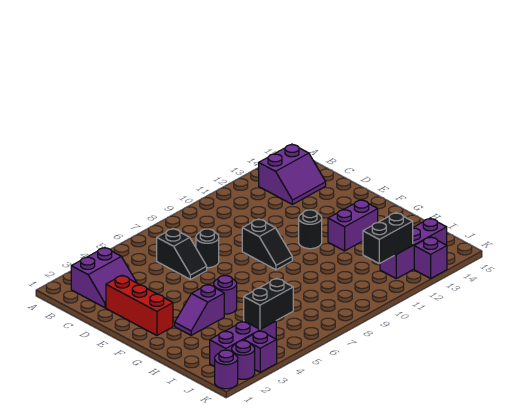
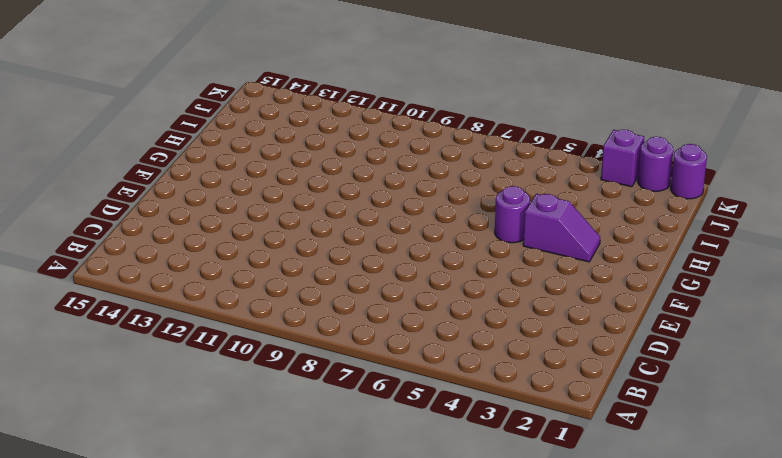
none -> purple slope B2:C3 level 1 top B
none -> purple slope B13:C14 level 1 top B
none -> black slope C6:D6 level 1 top C

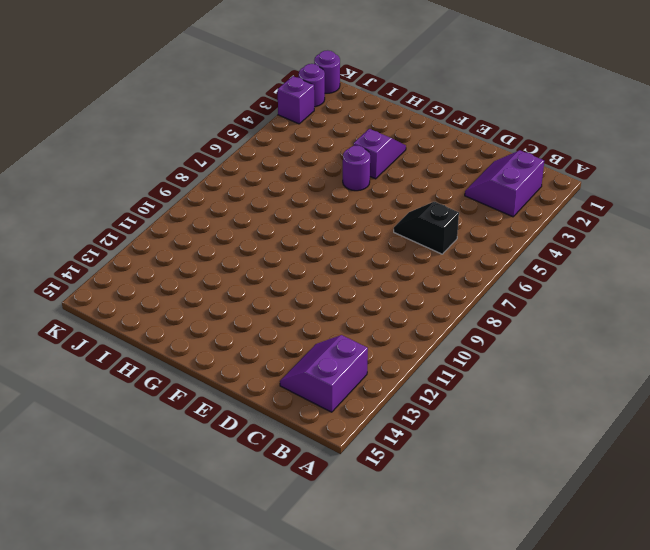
none -> red brick D2:F2 level 1
none -> black round brick D7 level 1
none -> black slope E9:F9 level 1 top E

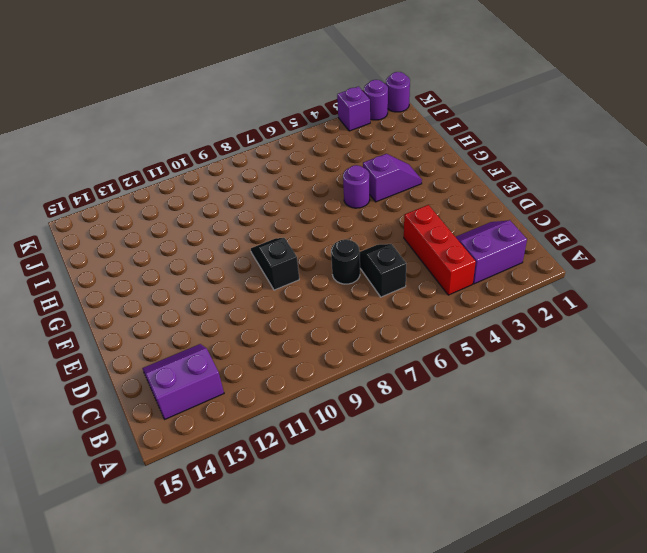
red brick B4:D4 level 1 -> red brick D2:F2 level 1
none -> black round brick F11 level 1
none -> purple brick G12:G13 level 1
none -> purple brick J2:J4 level 1

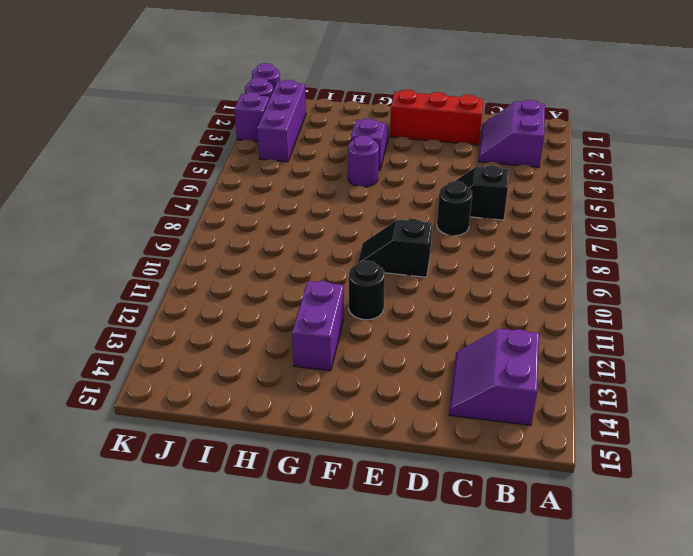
none -> purple brick J12:J14 level 1
none -> purple brick K13 level 1
none -> black brick J4:J5 level 2

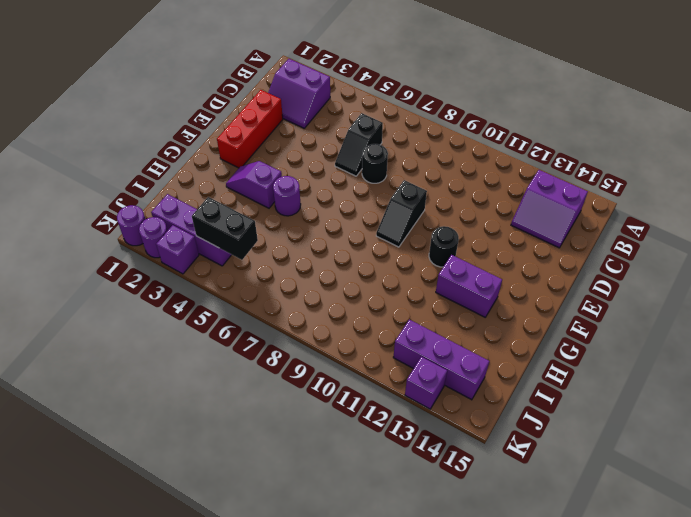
none -> black brick J11:J12 level 2

